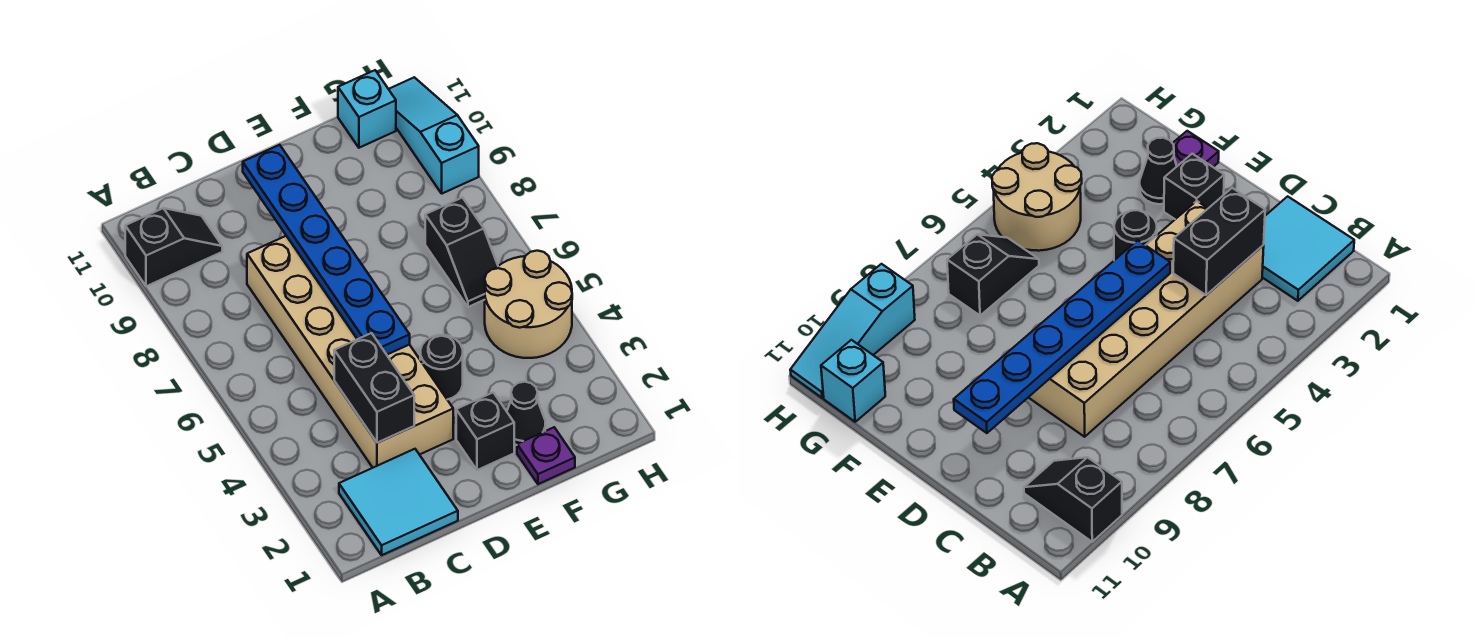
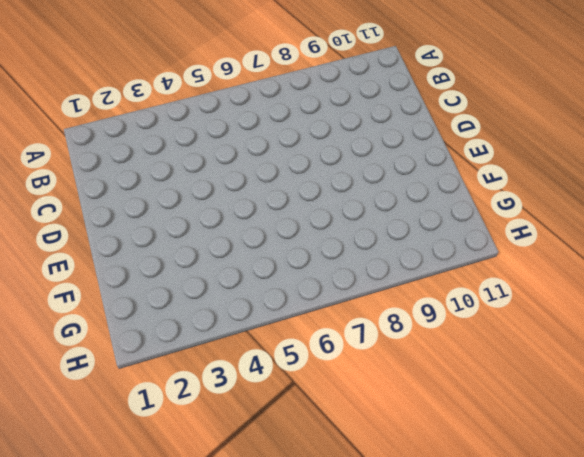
none -> black slope A10:B10 level 1 top A
none -> cyan tile B1:C2 level 1
none -> tan brick C3:D8 level 1

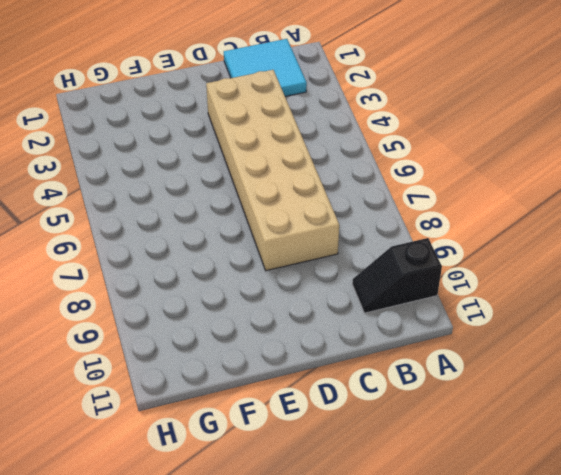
none -> black brick E2 level 1
none -> black round brick E4 level 1
none -> purple plate F1 level 1

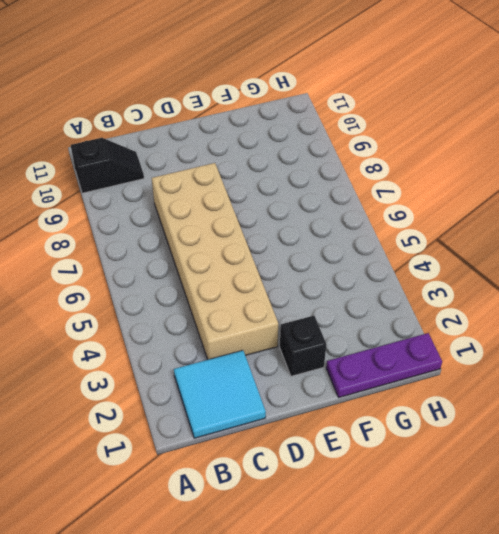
purple plate F1:H1 level 1 -> purple plate F1 level 1
none -> black round brick E4 level 1
none -> black cone F2 level 1
none -> tan round brick G4:H5 level 1

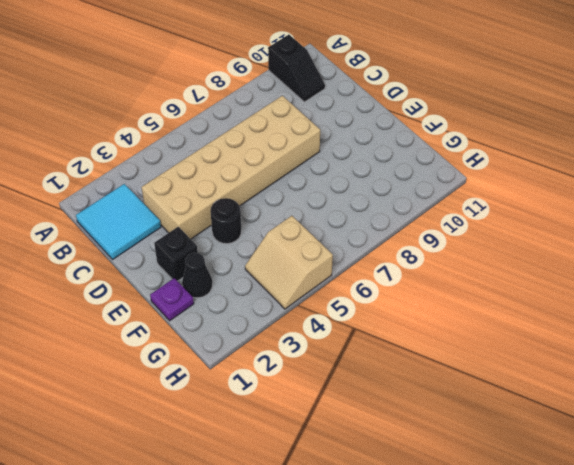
tan slope G4:H5 level 1 top 5 -> tan round brick G4:H5 level 1
none -> black slope G6:G7 level 1 top 7
none -> cyan brick G11 level 1
none -> cyan slope H9:H11 level 1 top 9

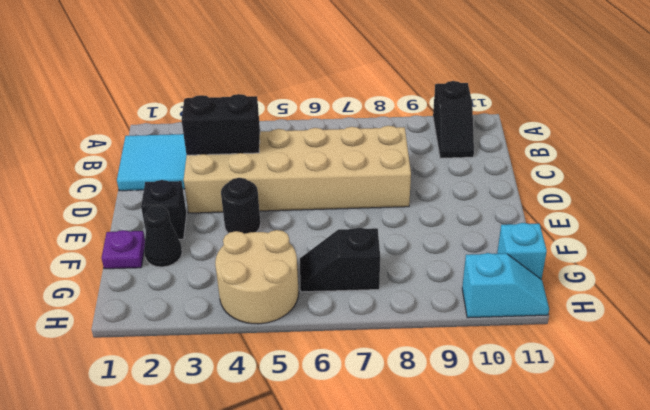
cyan slope H10:H11 level 1 top 10 -> cyan slope H9:H11 level 1 top 9
none -> blue plate D5:D10 level 2

